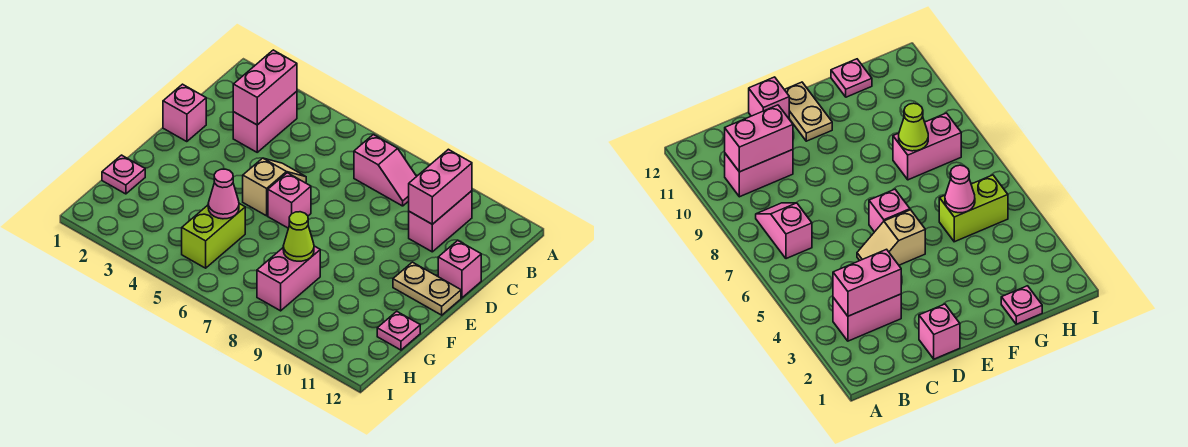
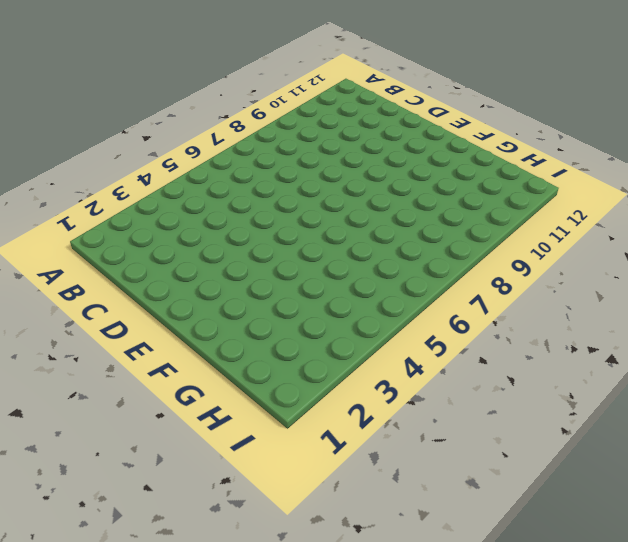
none -> pink brick B3:C3 level 1
none -> pink slope B7:B8 level 1 top 7
none -> pink brick B10:C10 level 1

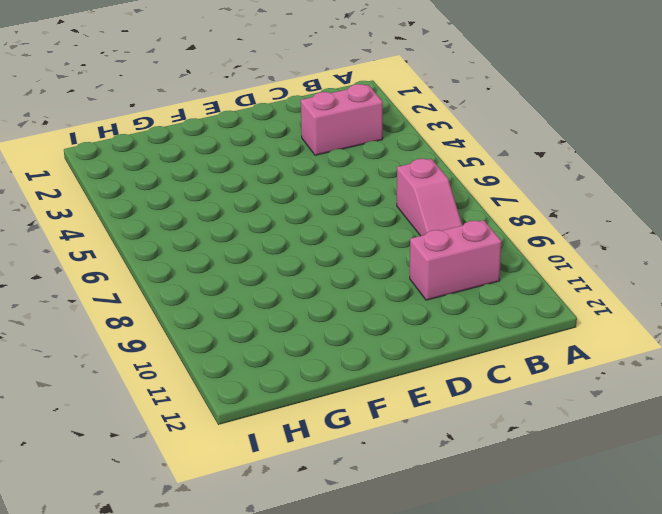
none -> pink brick D1 level 1
none -> tan slope D5:E5 level 1 top E
none -> pink brick D12 level 1

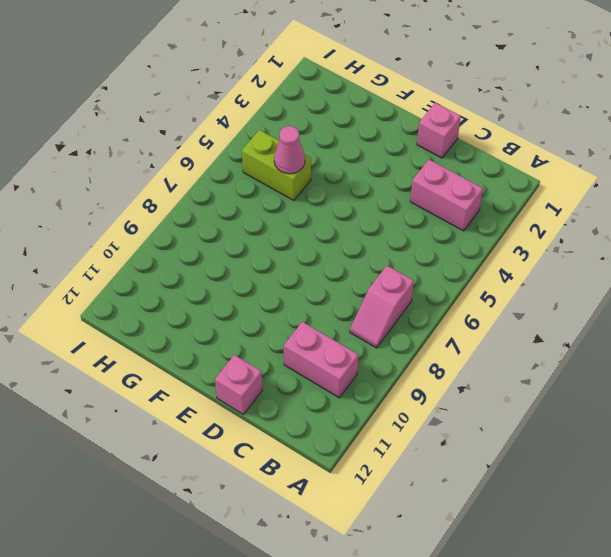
none -> tan slope D5:E5 level 1 top E
none -> pink brick E6 level 1
none -> tan plate E11:E12 level 1

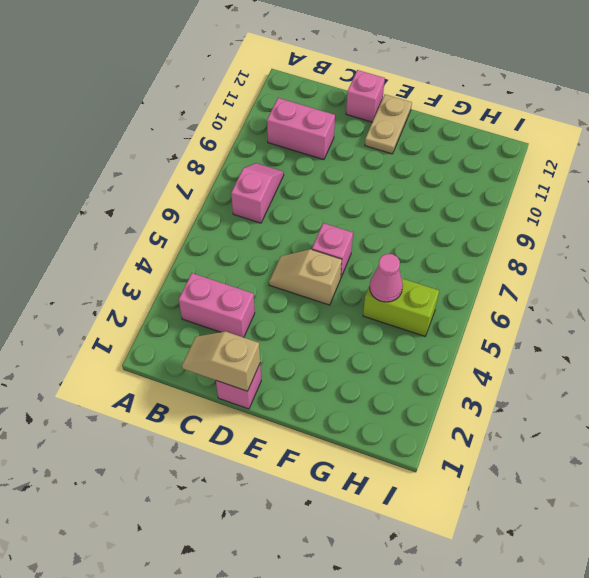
tan slope C1:D1 level 2 top D -> none
none -> pink plate G1 level 1
none -> pink brick G8:H8 level 1
none -> pink plate G12 level 1

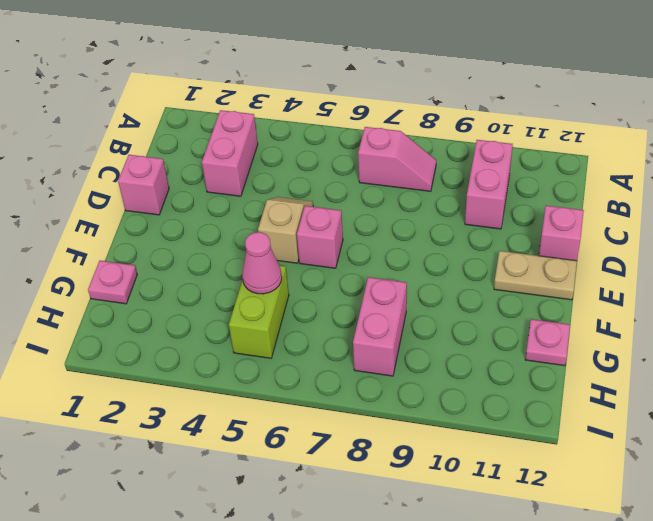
none -> pink brick B3:C3 level 2
none -> pink brick B10:C10 level 2
none -> lime cone G8 level 2

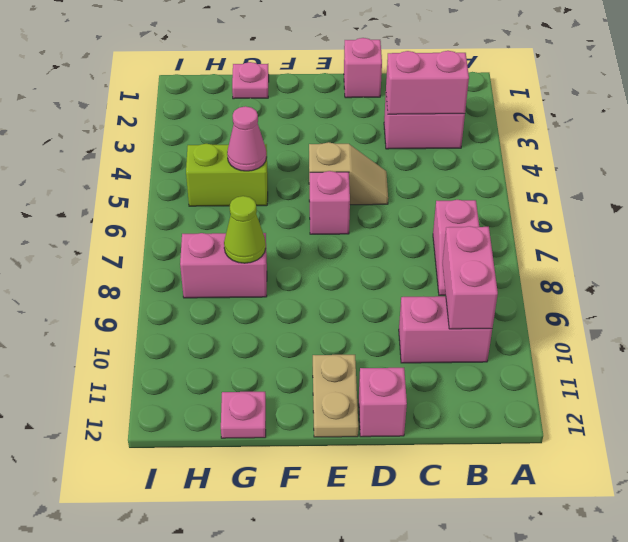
pink brick B9:B10 level 2 -> pink brick B10:C10 level 2

